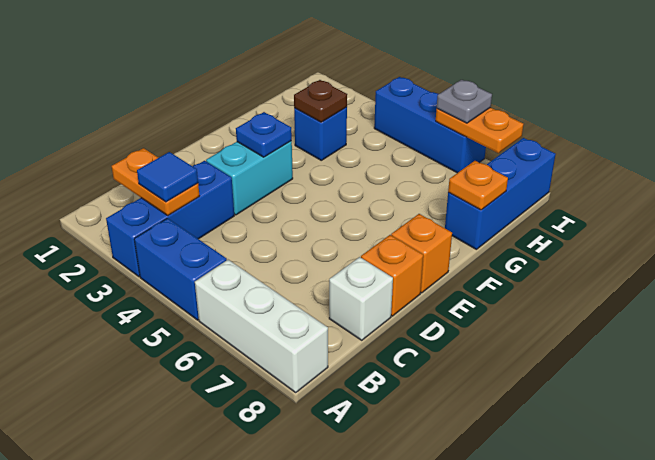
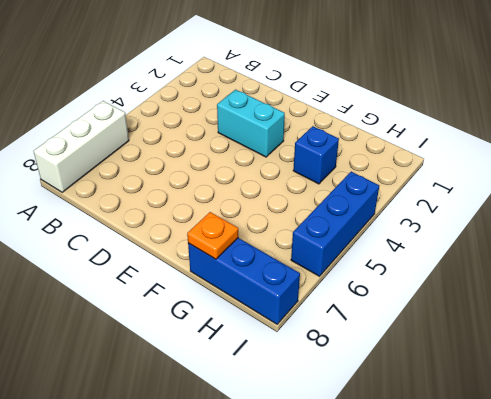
none -> blue brick A3:C3 level 1
none -> blue brick A4:A5 level 1
none -> white brick C8 level 1

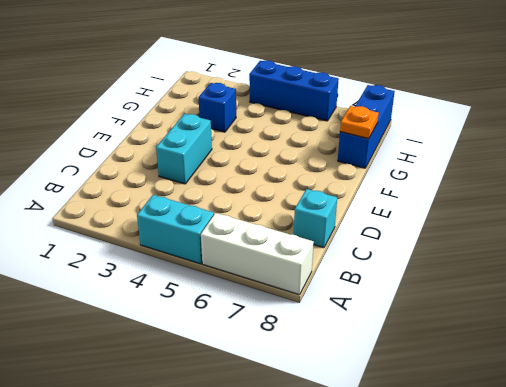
cyan brick A4:A5 level 1 -> blue brick A4:A5 level 1
cyan brick C8 level 1 -> white brick C8 level 1
none -> blue brick A3:C3 level 1
none -> orange brick D8 level 1
none -> orange brick E8 level 1

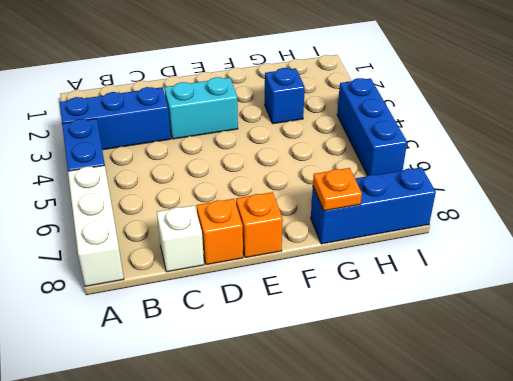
none -> orange plate B2:B3 level 2
none -> blue plate E3 level 2
none -> brown plate G3 level 2

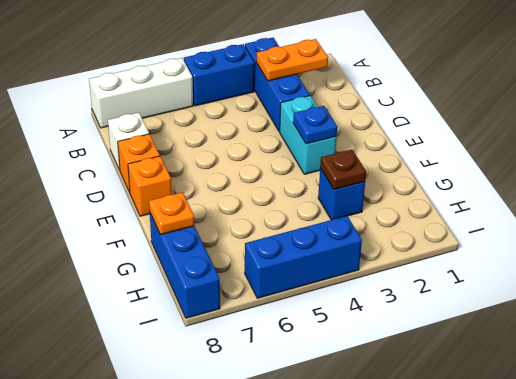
none -> orange plate I6:I7 level 2
none -> blue tile B3 level 3
none -> grey plate I6 level 3

